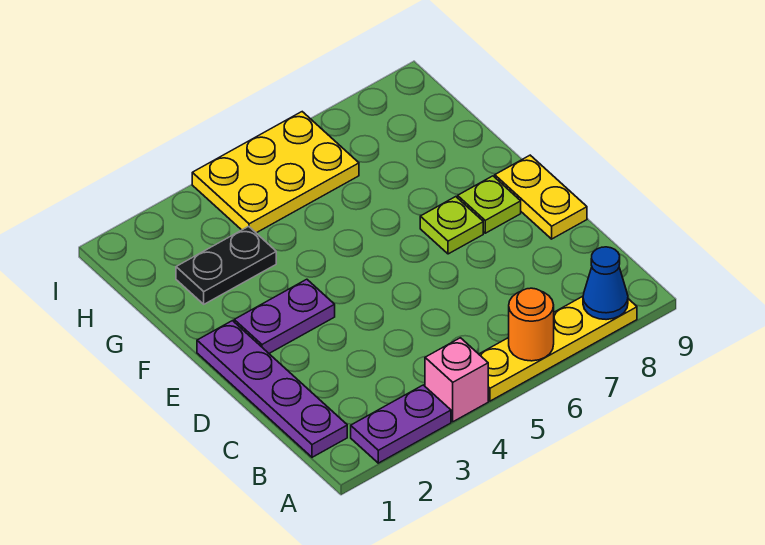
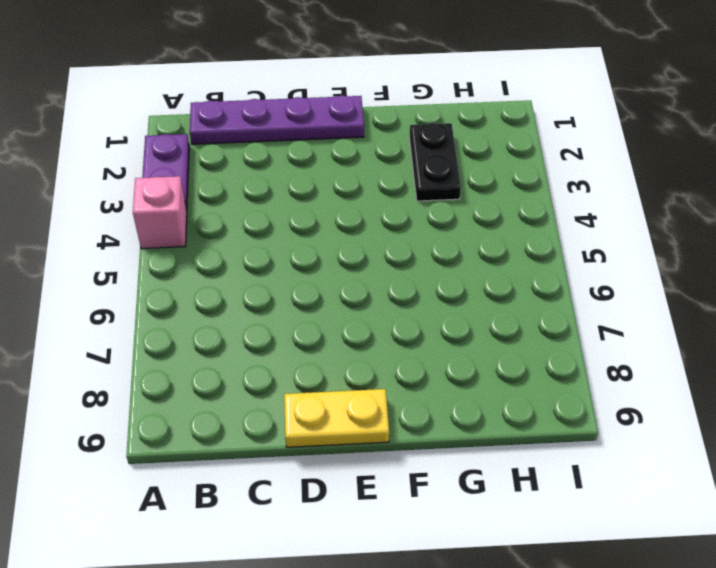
none -> yellow plate A5:A8 level 1
none -> purple plate E2:E3 level 1
none -> lime plate E7 level 1

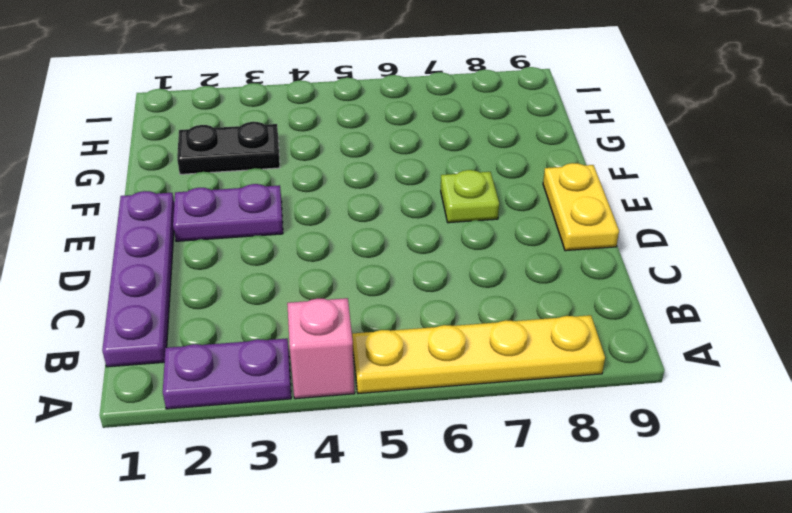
none -> lime plate E8 level 1
none -> yellow plate H4:I6 level 1
none -> orange round brick A6 level 2

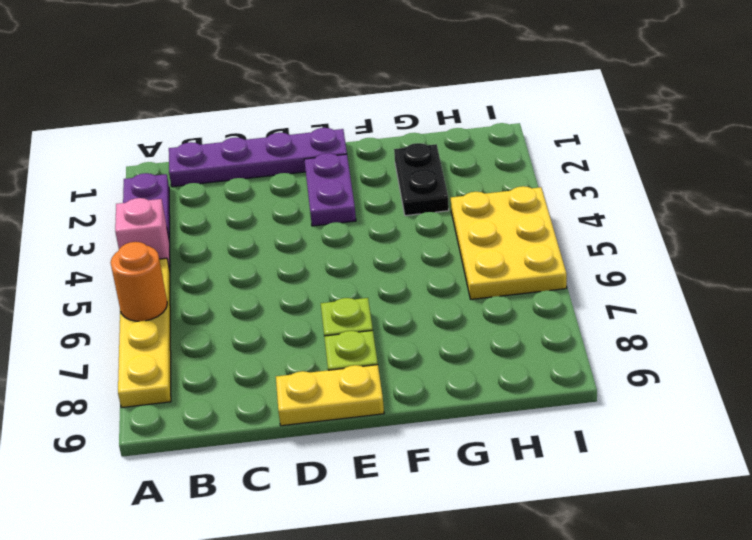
none -> blue cone A8 level 2

